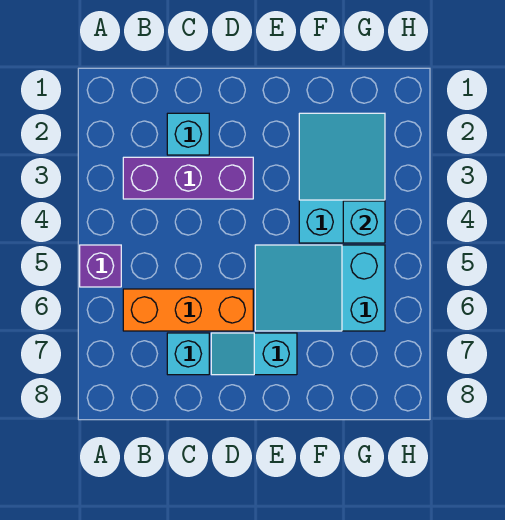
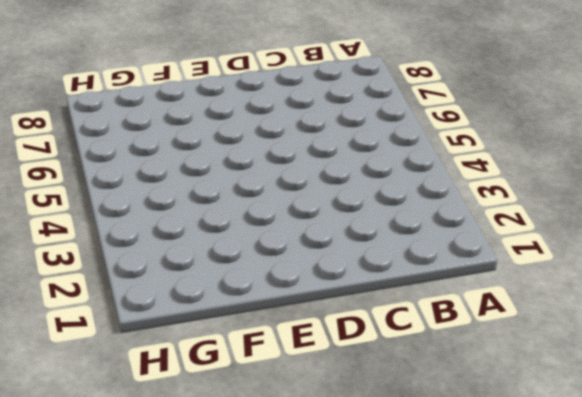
none -> purple brick A5 level 1
none -> purple brick B3:D3 level 1

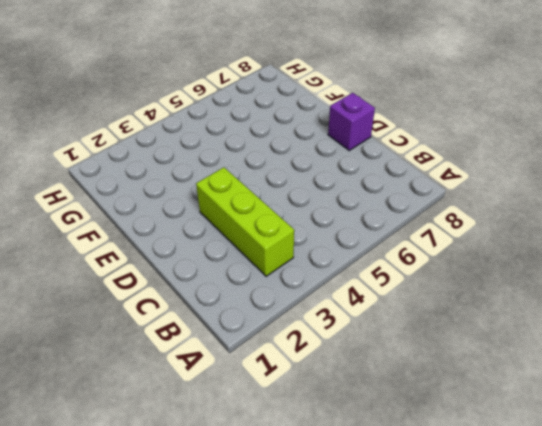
lime brick B3:D3 level 1 -> purple brick B3:D3 level 1
purple brick D8 level 1 -> purple brick A5 level 1
none -> orange brick B6:D6 level 1
none -> cyan brick C2 level 1

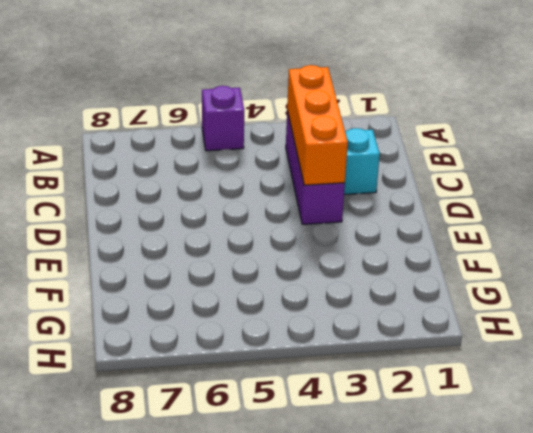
orange brick B3:D3 level 2 -> orange brick B6:D6 level 1
none -> cyan brick C7 level 1
none -> cyan slope D7:E7 level 1 top E

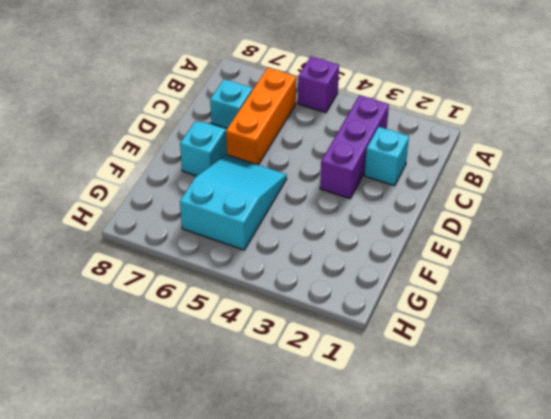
none -> cyan slope F2:G4 level 1 top 4
none -> cyan brick G4 level 2

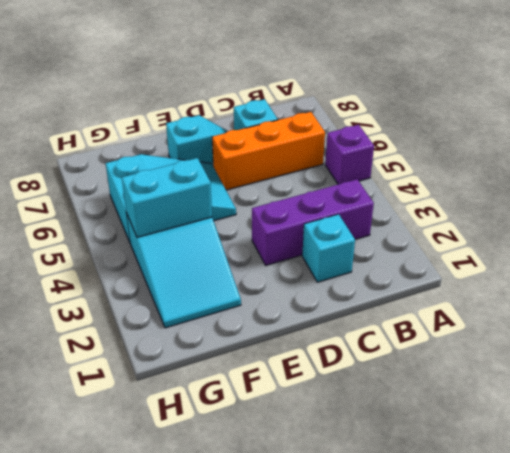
cyan brick F4:G4 level 2 -> cyan brick G4 level 2

